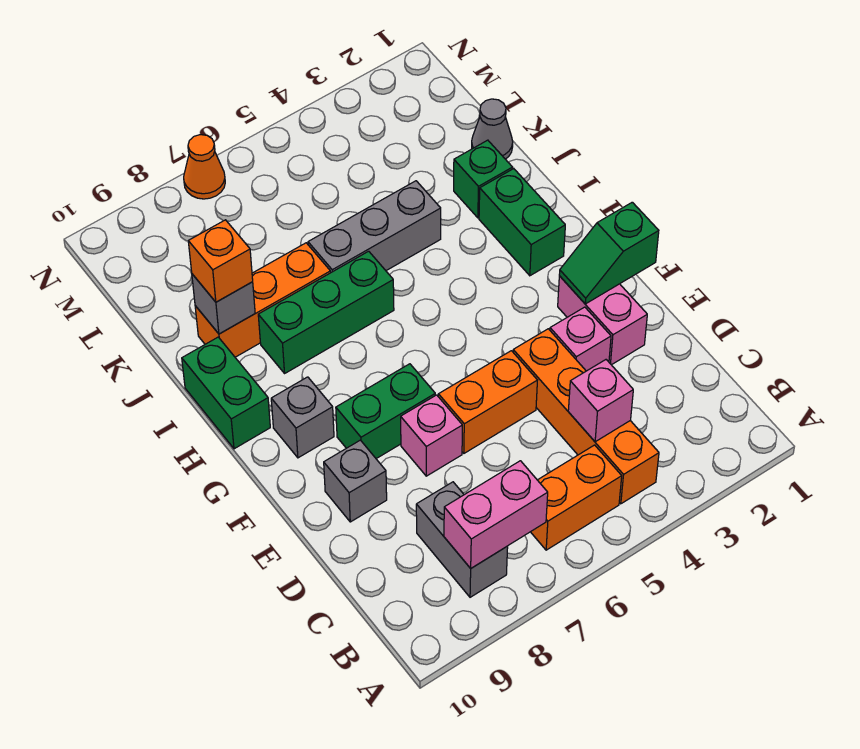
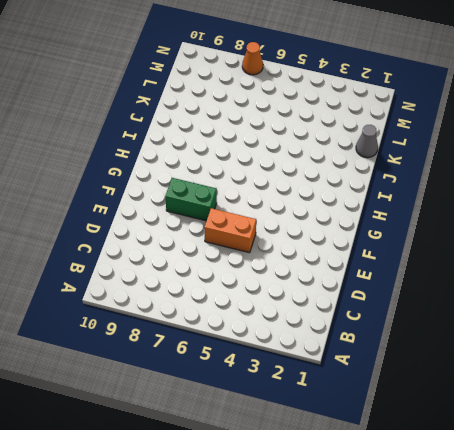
none -> orange brick B4:E4 level 1
none -> orange brick B5:B6 level 1
none -> grey brick B8:C8 level 1

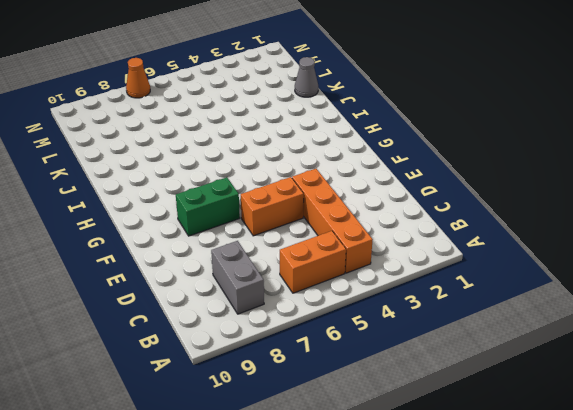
none -> pink brick E2:F2 level 1
none -> pink brick E3 level 1
none -> pink brick E7 level 1

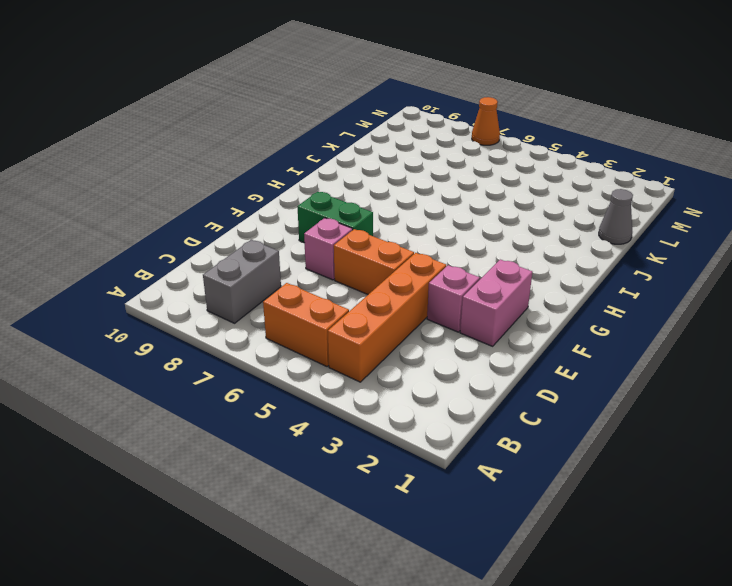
none -> grey brick E9 level 1
none -> grey brick G9 level 1
none -> green brick H2:I2 level 1

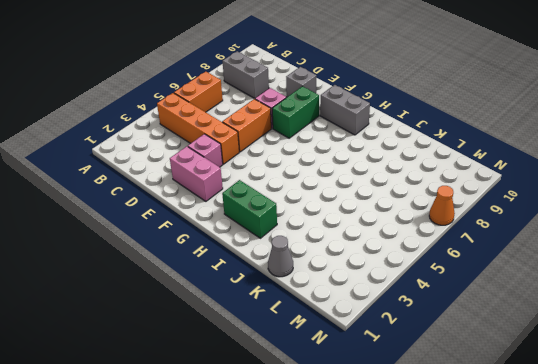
grey brick G9:H9 level 1 -> grey brick G9 level 1
none -> green brick H10:I10 level 1
none -> green brick I6:I8 level 1
none -> green brick J2 level 1

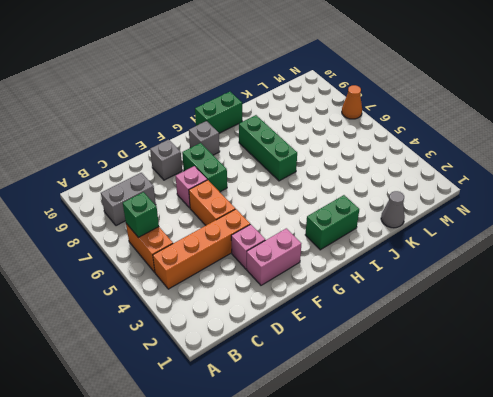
green brick B6 level 2 -> green brick J2 level 1
none -> grey brick J4:J6 level 1
none -> orange brick J7:J9 level 1
none -> pink brick B7:B8 level 2

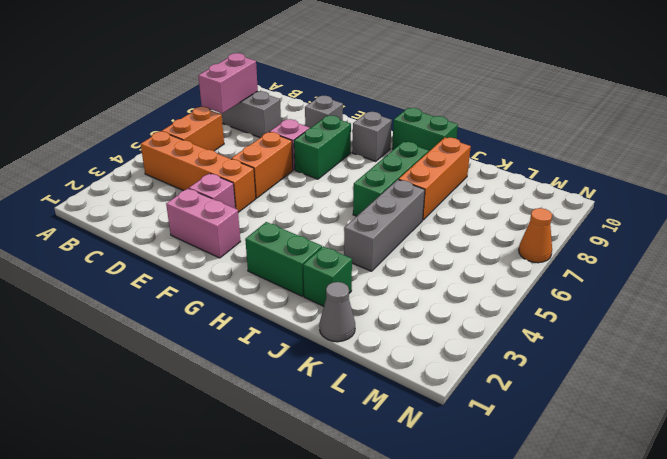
none -> pink brick C4 level 2
none -> green slope F1:F2 level 2 top 1
none -> grey brick J9 level 2

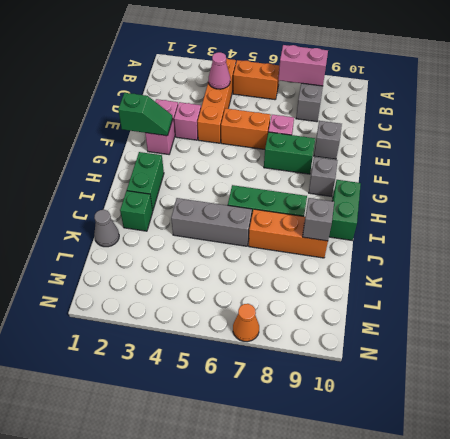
pink cone C4 level 2 -> pink brick C4 level 2
none -> orange brick J9 level 3

